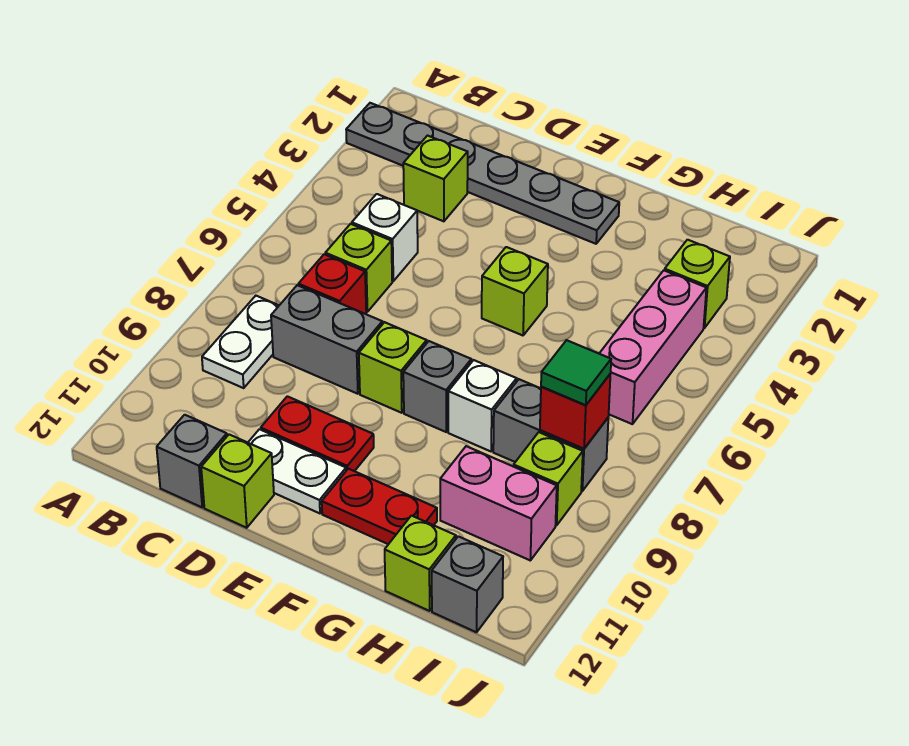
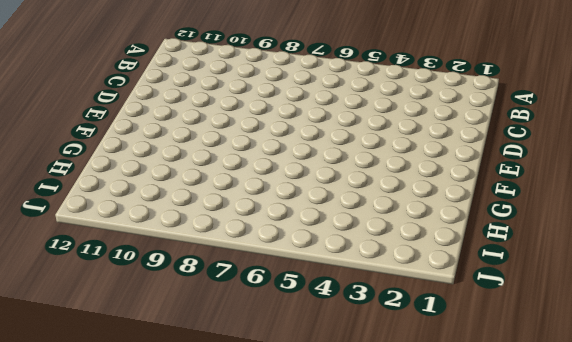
none -> grey plate A2:F2 level 1
none -> white plate B8:B9 level 1
none -> lime brick C3 level 1

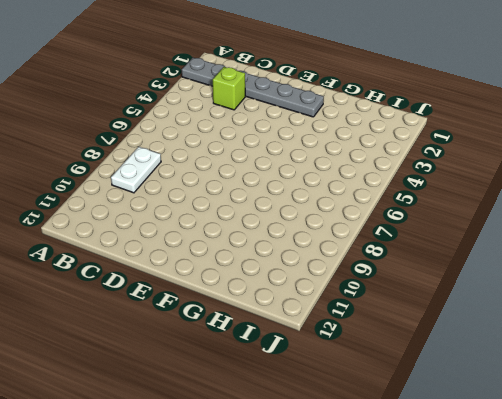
none -> white brick C5 level 1
none -> lime brick C6 level 1
none -> red brick C7 level 1

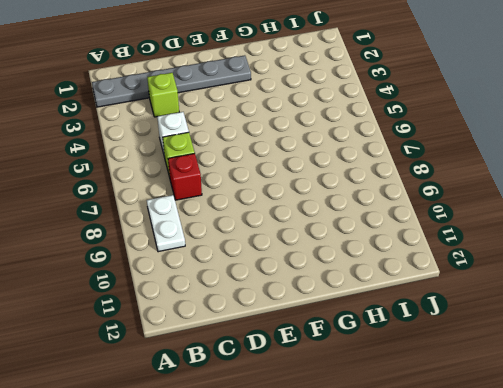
none -> grey brick C8:D8 level 1
none -> grey brick C12 level 1
none -> red plate D10:E10 level 1

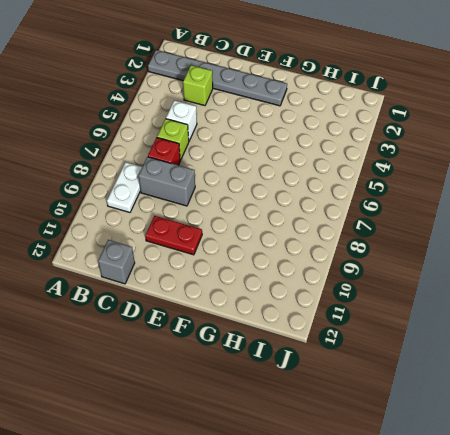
none -> white plate D11:E11 level 1
none -> lime brick D12 level 1
none -> lime brick E8 level 1

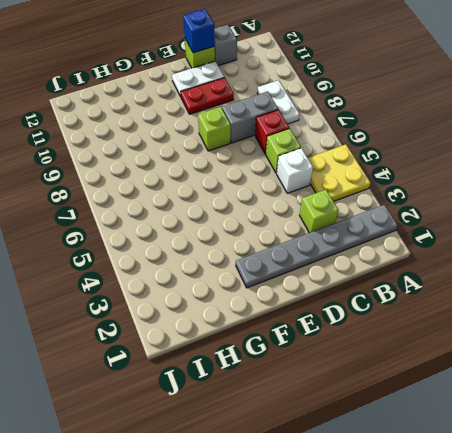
yellow plate A4:B5 level 1 -> none
blue brick D12 level 2 -> none
none -> lime brick F5 level 1
none -> grey brick F8 level 1
none -> red plate F11:G11 level 1

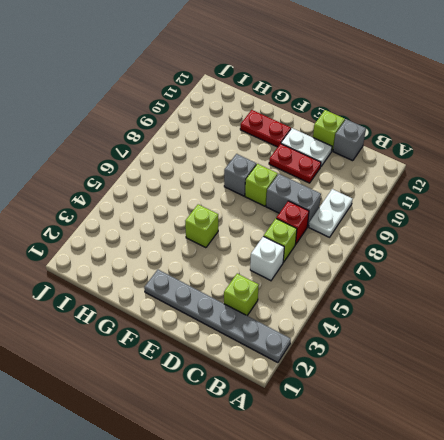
none -> white brick G8 level 1
none -> grey brick H8:I8 level 1
none -> pink brick H10:I10 level 1

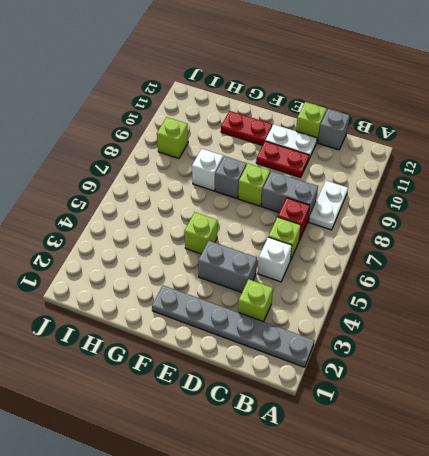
grey brick D4:E4 level 1 -> grey brick H8:I8 level 1
none -> pink brick H10:I10 level 1
none -> lime brick H12 level 1
none -> lime brick I3 level 1

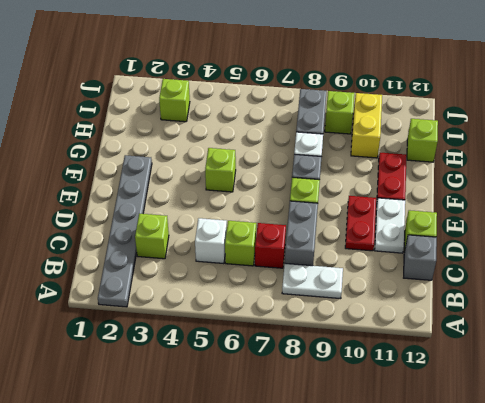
yellow brick H10:I10 level 1 -> pink brick H10:I10 level 1
none -> pink brick I4:I6 level 1
none -> grey brick I12 level 1
none -> red brick I8 level 2

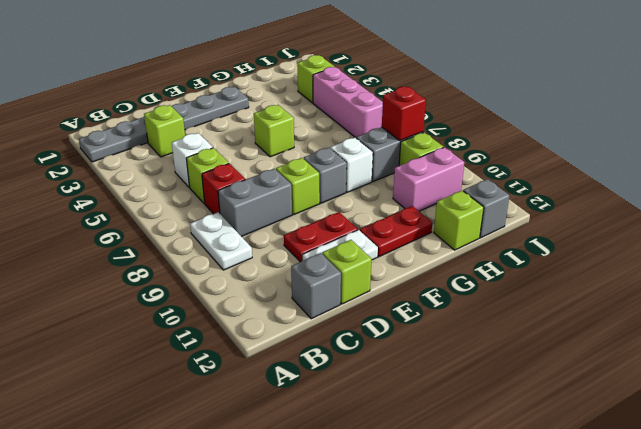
none -> green tile I8 level 3

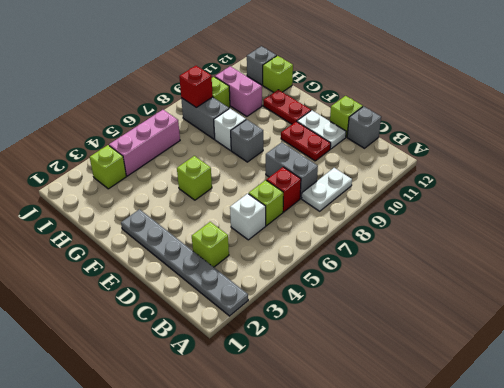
none -> lime brick E8 level 1
none -> green tile I8 level 3

